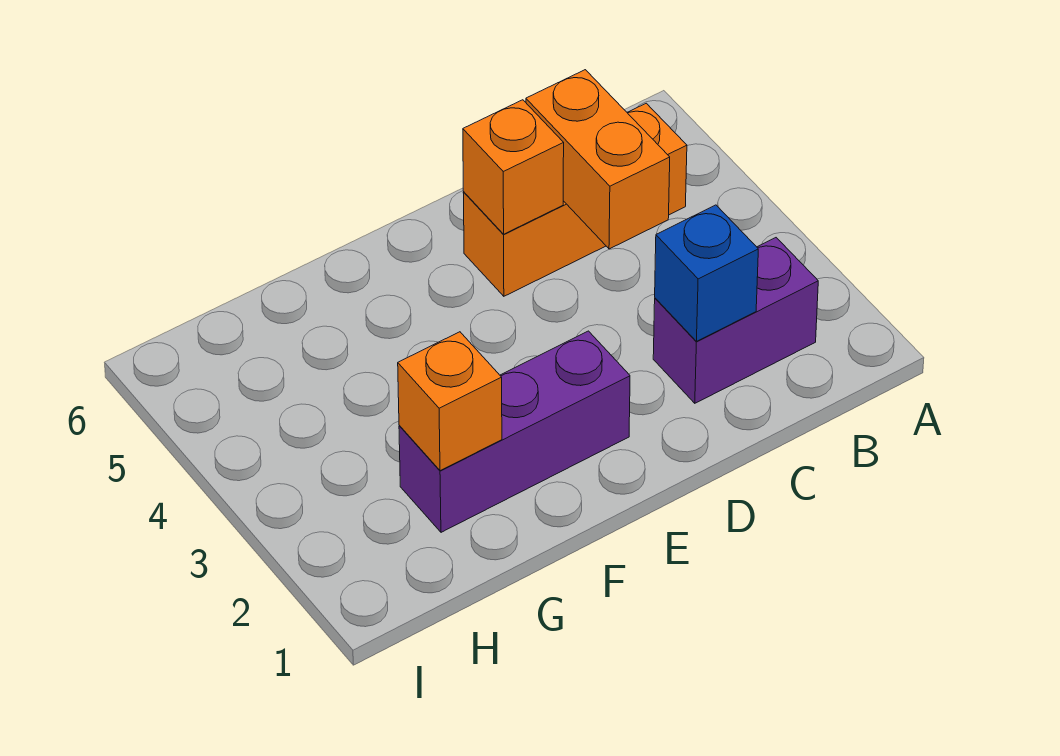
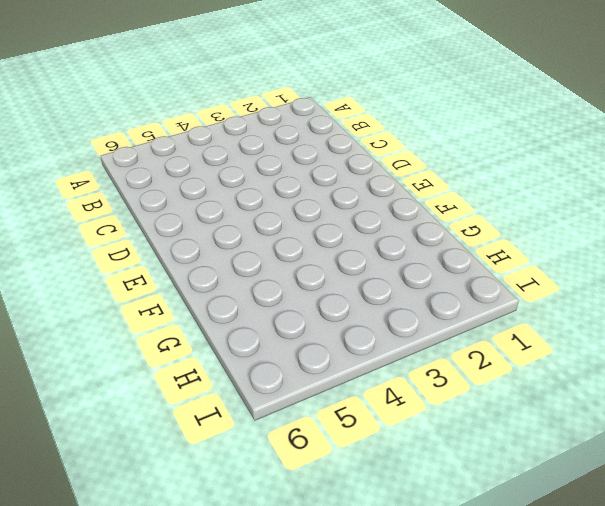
none -> purple brick B2:C2 level 1
none -> orange brick B5:D5 level 1

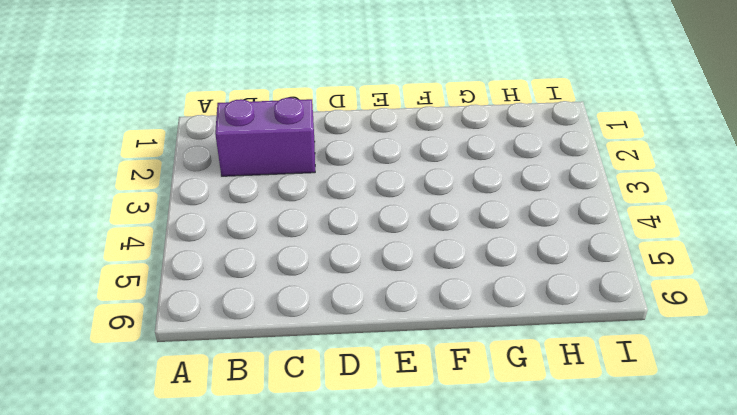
none -> orange brick B5:D5 level 1
none -> purple brick E2:G2 level 1

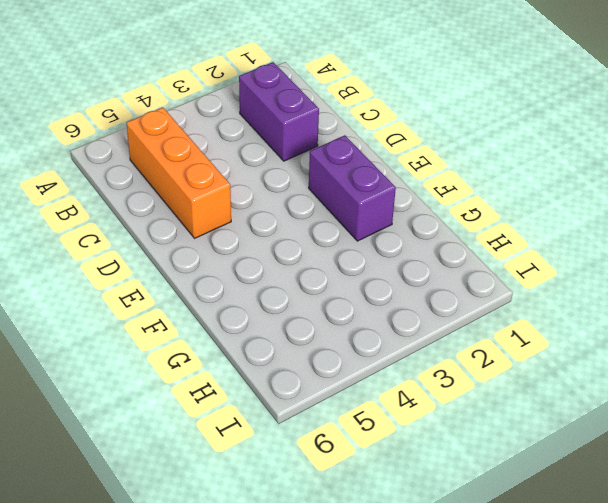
purple brick E2:F2 level 1 -> purple brick E2:G2 level 1
none -> blue brick C2 level 2
none -> orange brick C4:C5 level 2

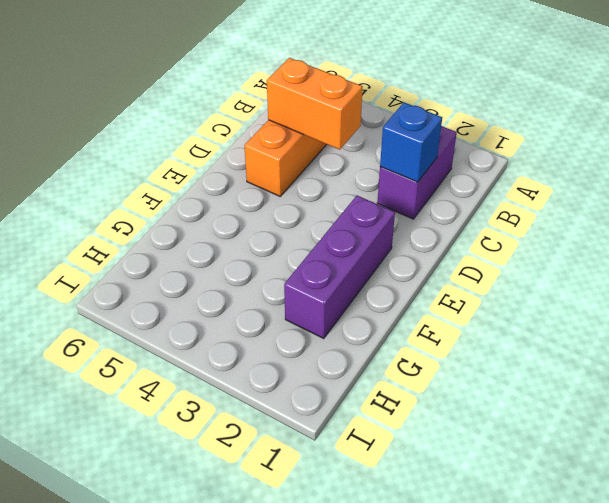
none -> orange brick D5 level 2
none -> orange brick G2 level 2

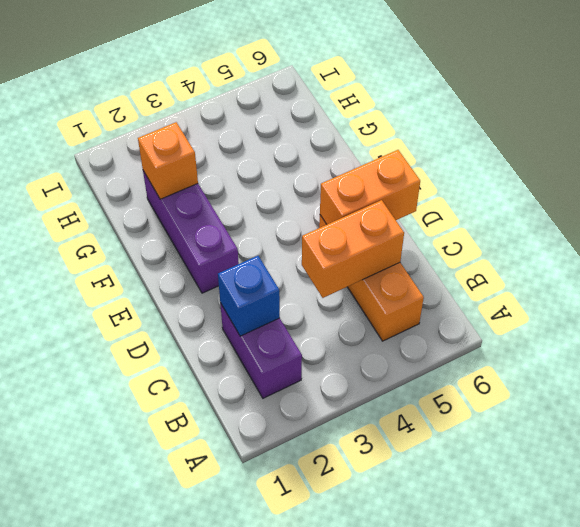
orange brick D5:D6 level 2 -> orange brick D5 level 2

